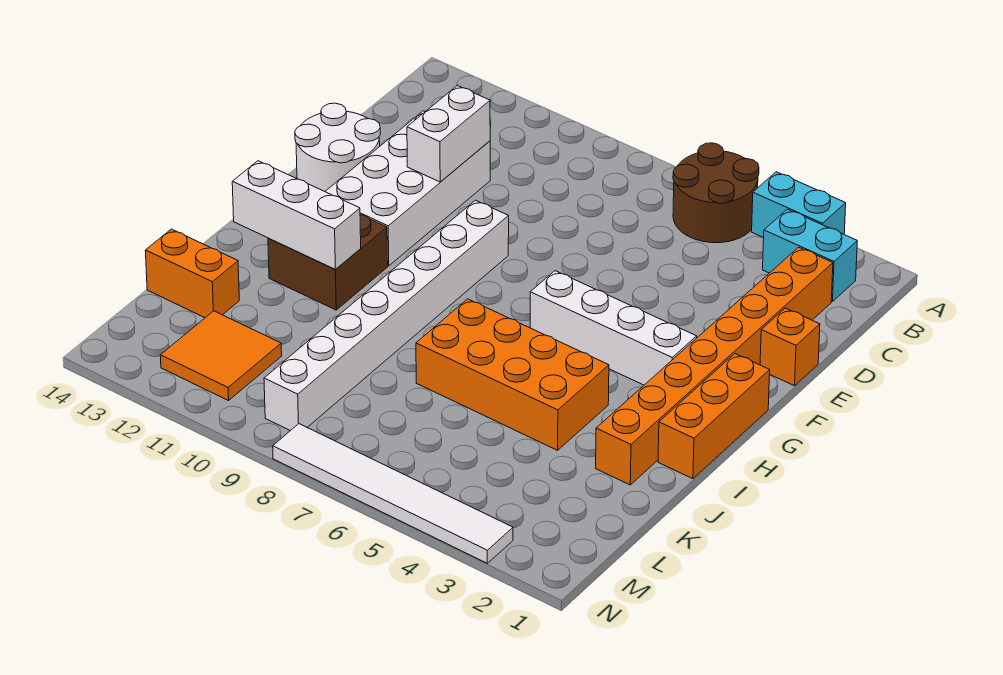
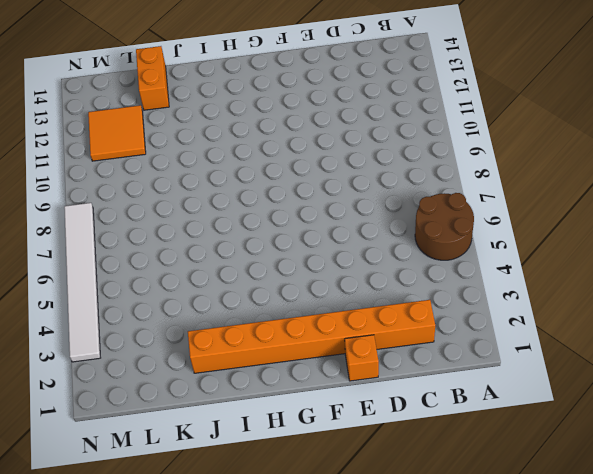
none -> cyan brick A3:A4 level 1
none -> cyan brick B2:B3 level 1
none -> white brick D11:G12 level 1

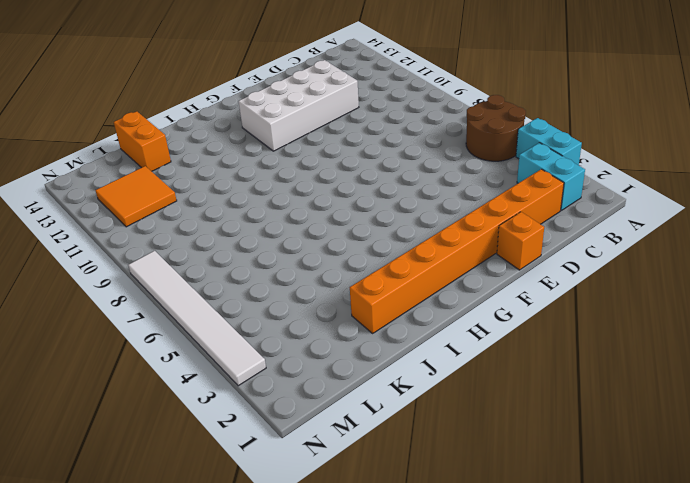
none -> white round brick E13:F14 level 1
none -> white brick F9:M9 level 1
none -> orange brick G1:I1 level 1

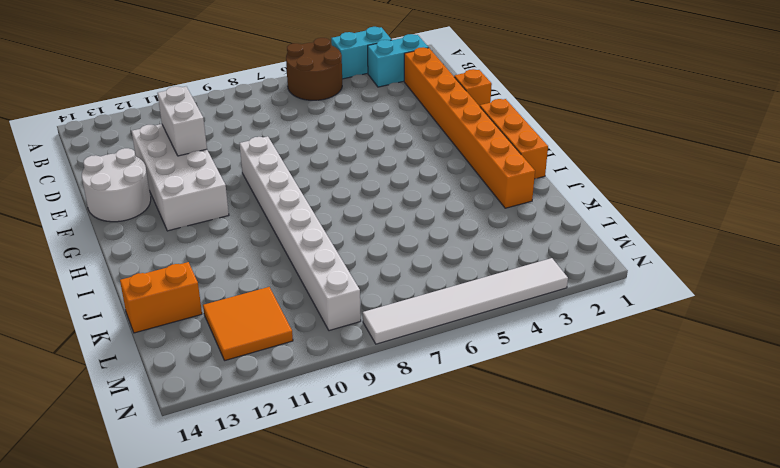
none -> white brick G3:G6 level 1
none -> brown brick H11:I12 level 1
none -> orange brick I4:J7 level 1

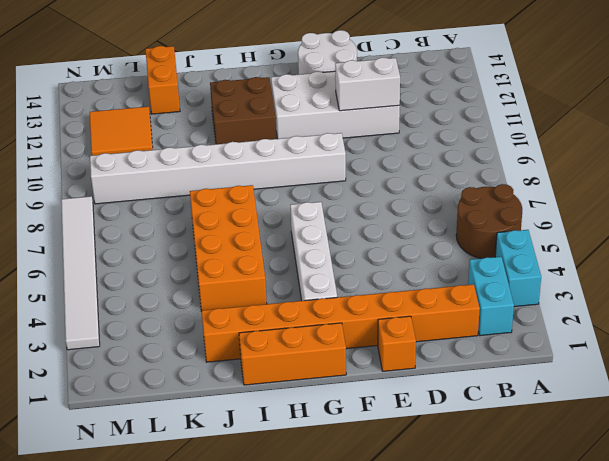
none -> white brick I11:I13 level 2

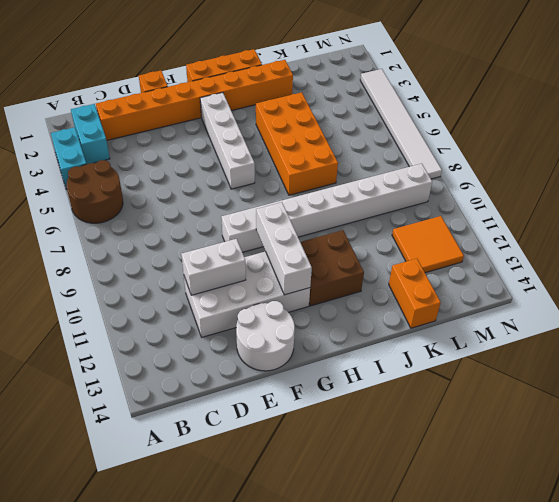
white brick G10:G12 level 2 -> white brick I11:I13 level 2

